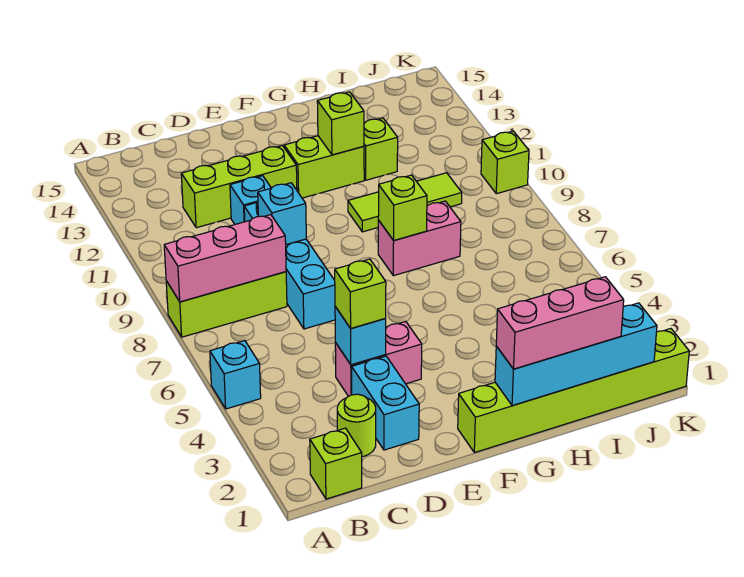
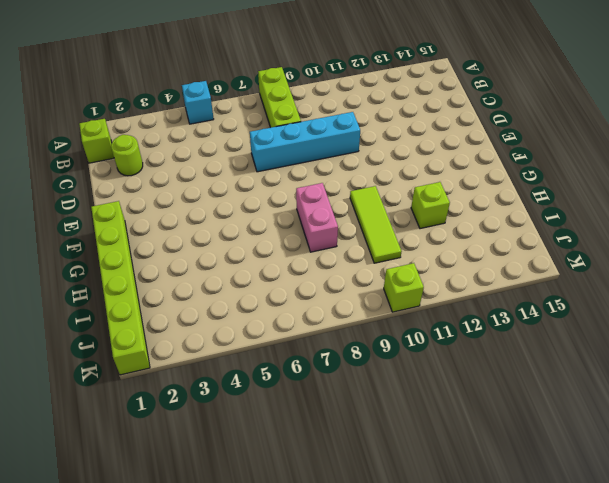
none -> lime brick C12:E12 level 1
none -> cyan brick D2:D3 level 1
none -> pink brick D4:E4 level 1

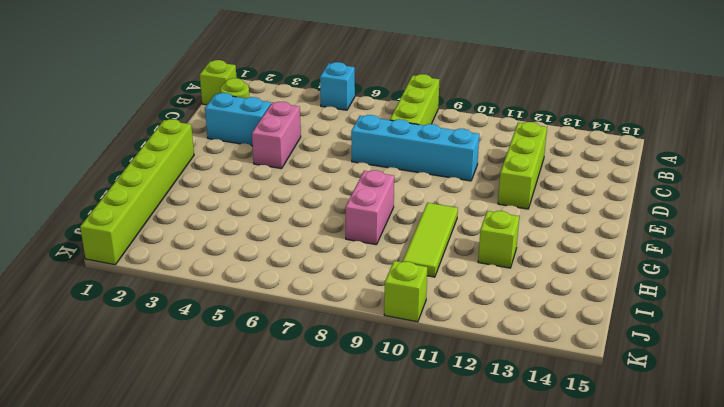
none -> cyan brick D11 level 1
none -> lime brick F12:G12 level 1
none -> pink brick A8:C8 level 2

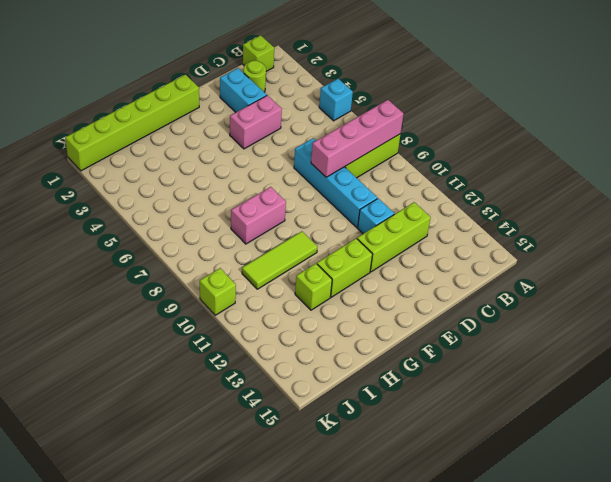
pink brick A8:D8 level 2 -> pink brick A8:C8 level 2
none -> cyan brick D4 level 2
none -> cyan brick D9 level 2
none -> cyan brick G1:J1 level 2

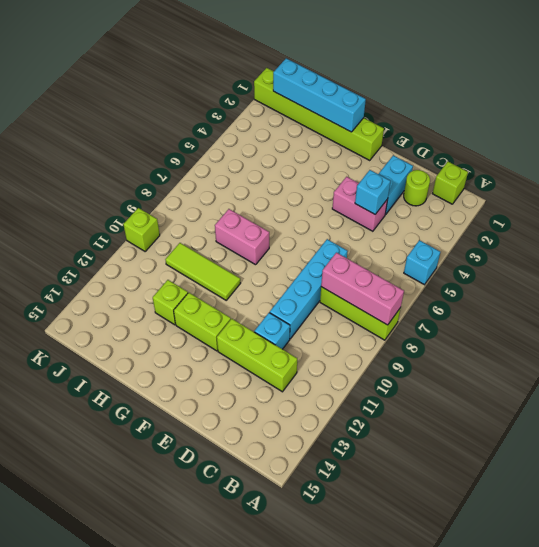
none -> cyan brick D9 level 2
none -> lime brick G8 level 2
none -> lime brick G12 level 2

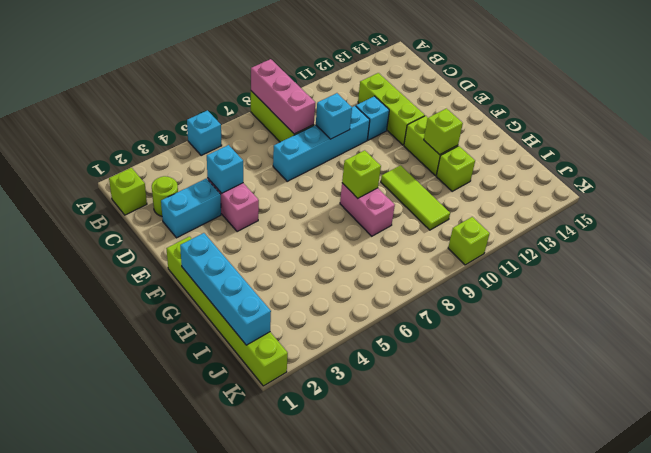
none -> lime brick D4 level 3
none -> pink brick G1:I1 level 3

